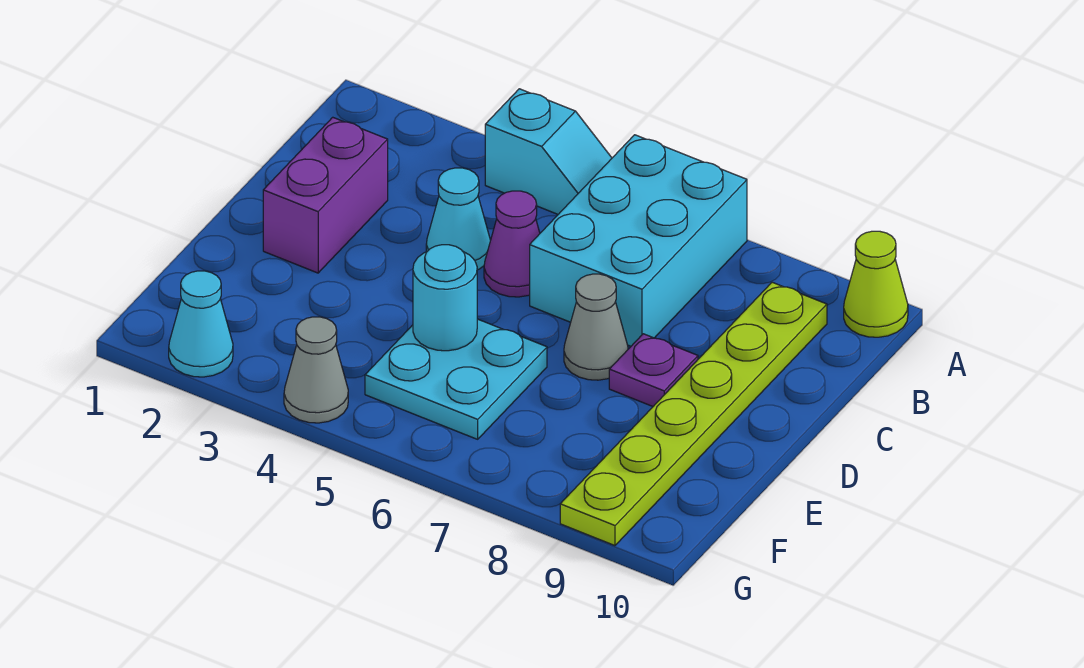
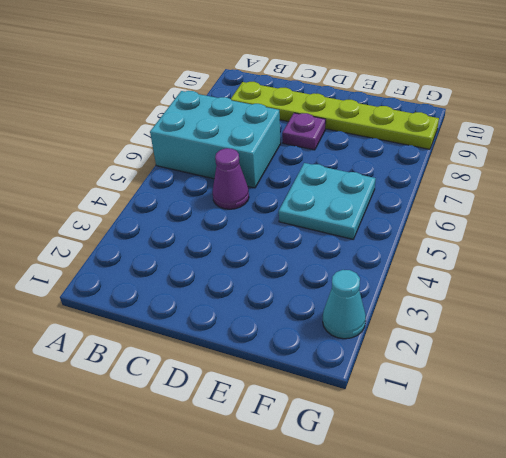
none -> cyan slope A4:A5 level 1 top 4
none -> lime cone A10 level 1
none -> purple brick C2:D2 level 1

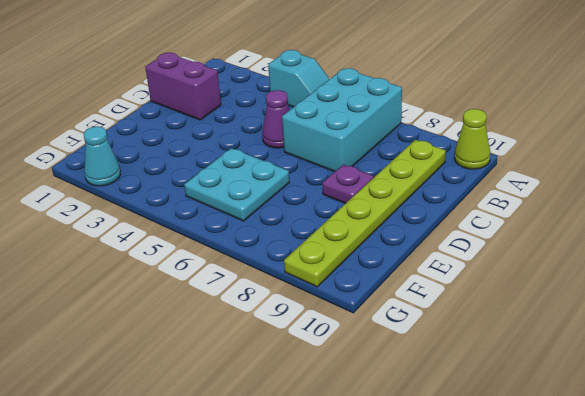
purple brick C1:C2 level 1 -> purple brick C2:D2 level 1
none -> cyan cone C4 level 1
none -> grey cone D7 level 1
none -> grey cone G4 level 1

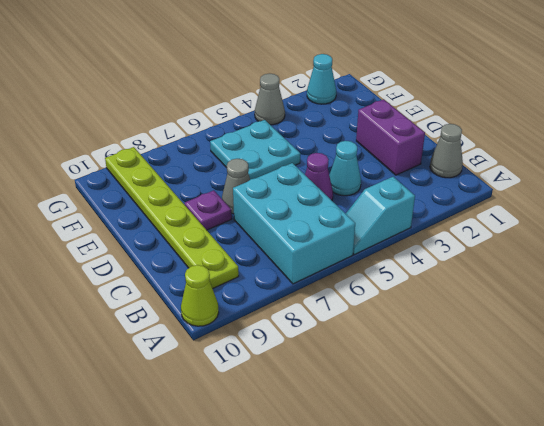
grey cone B1 level 1 -> none
none -> cyan round brick E5 level 2

